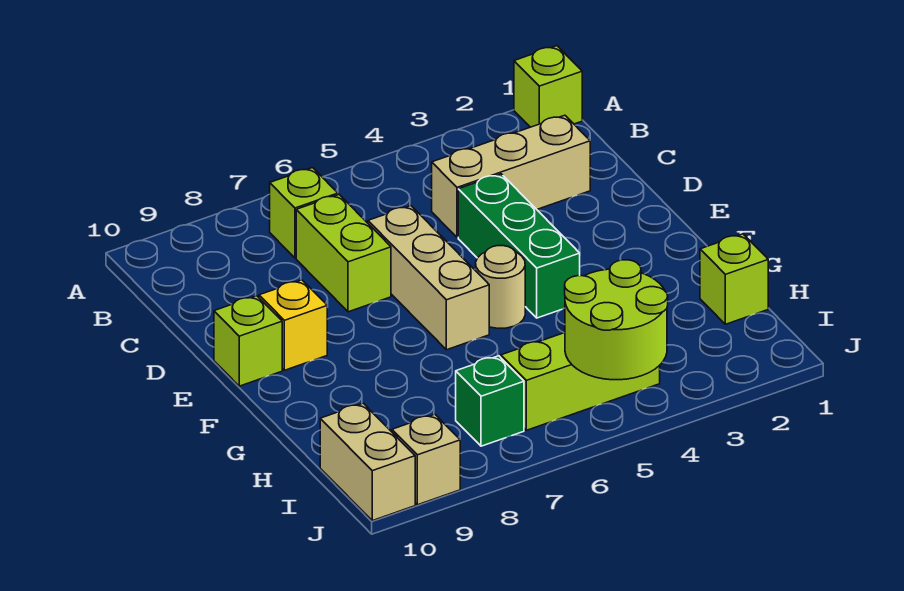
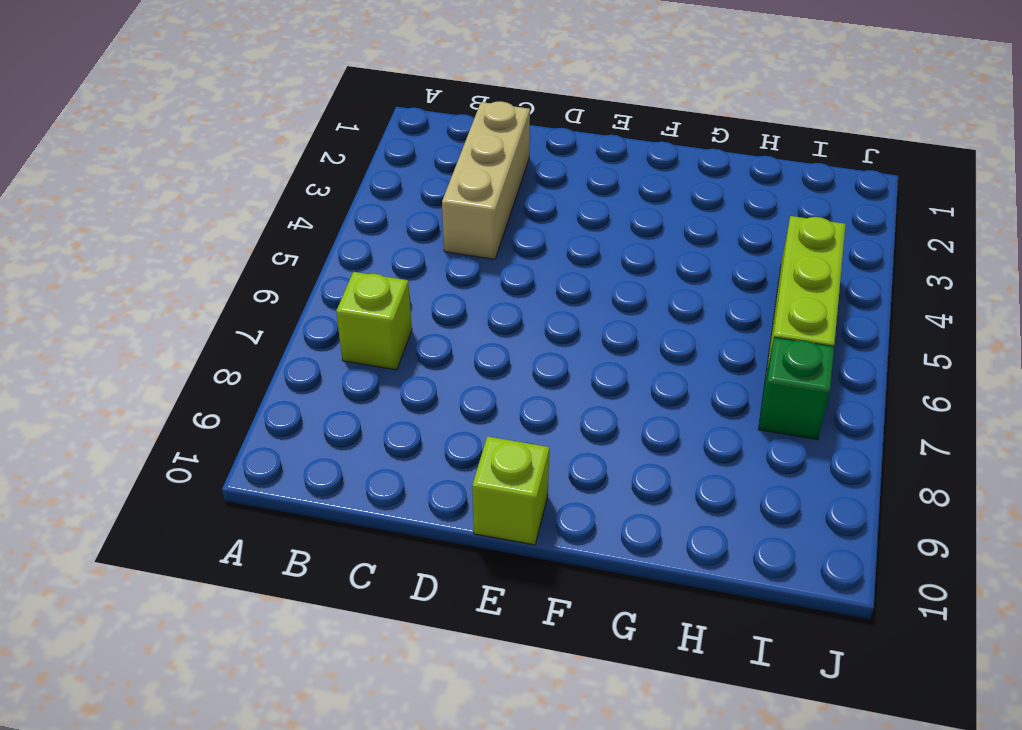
none -> lime brick A1 level 1
none -> lime brick C7:D7 level 1
none -> green brick D4:F4 level 1

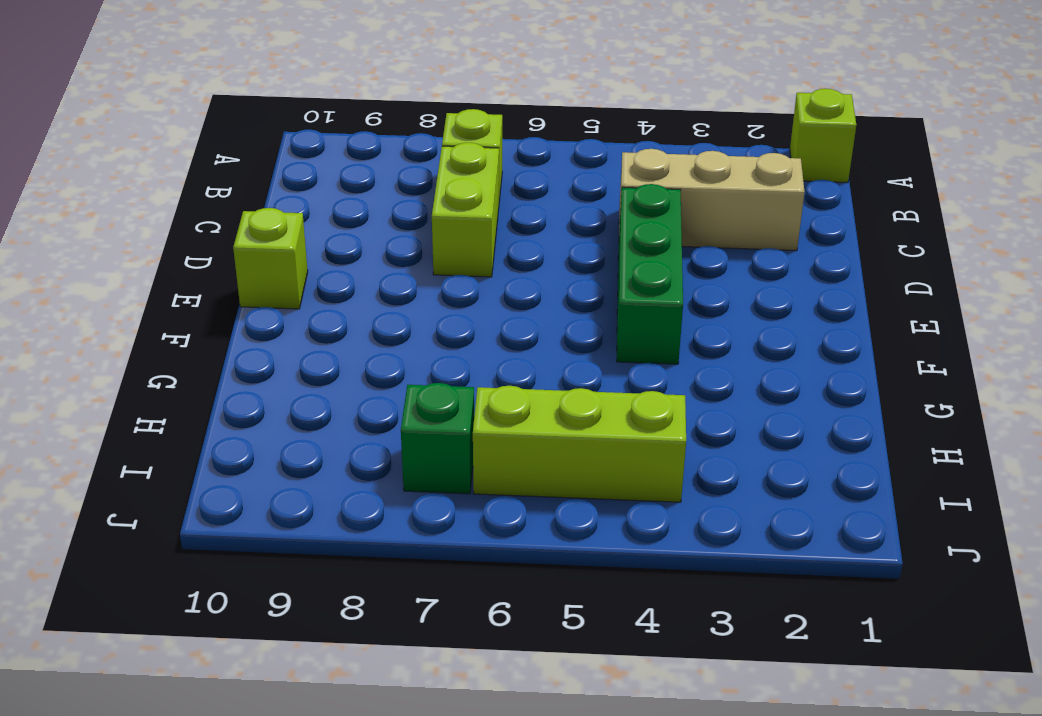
none -> tan brick D6:F6 level 1
none -> yellow brick E9 level 1
none -> tan round brick F5 level 1

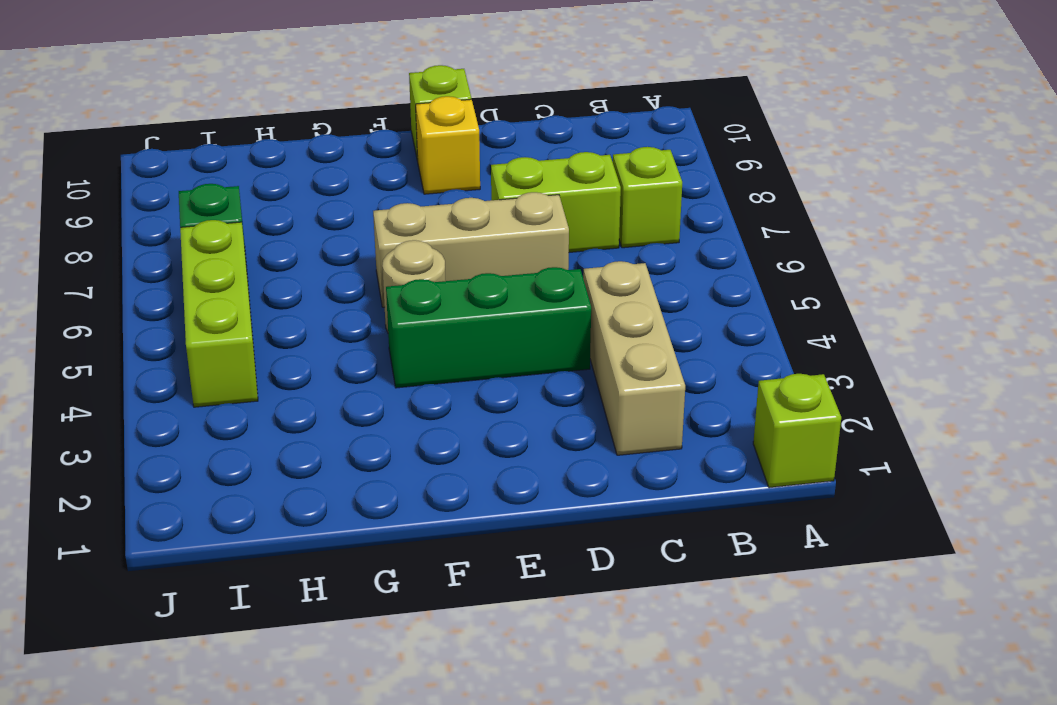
none -> lime brick H1 level 1
none -> tan brick I10:J10 level 1
none -> tan brick J9 level 1

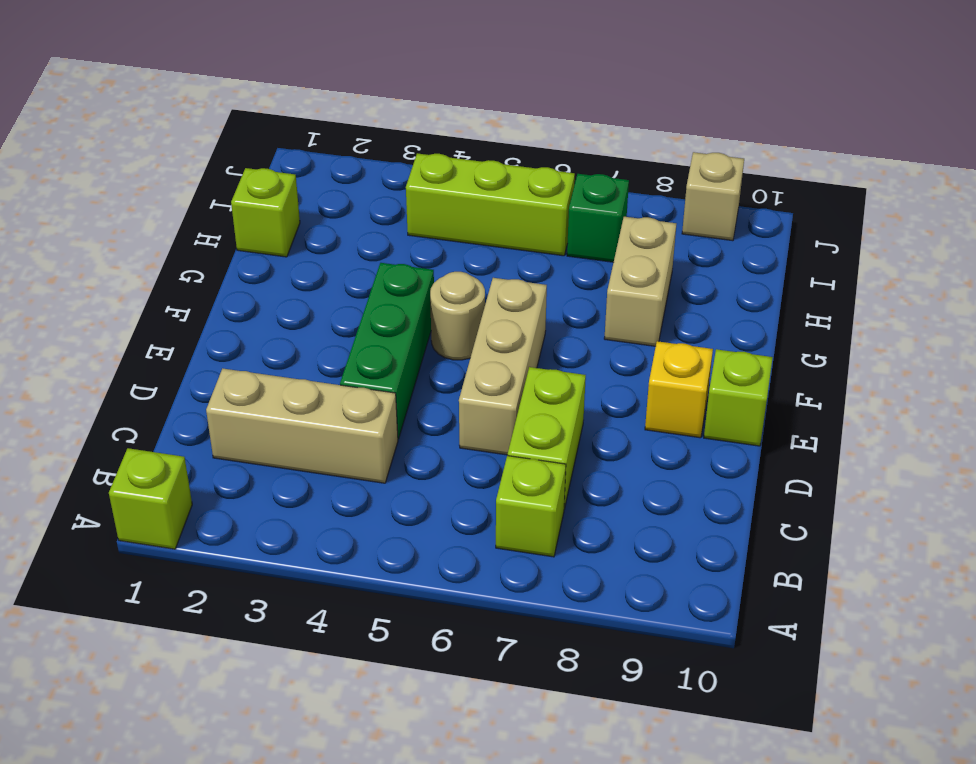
tan brick G8:H8 level 1 -> tan brick I10:J10 level 1
none -> lime round brick I4:J5 level 2

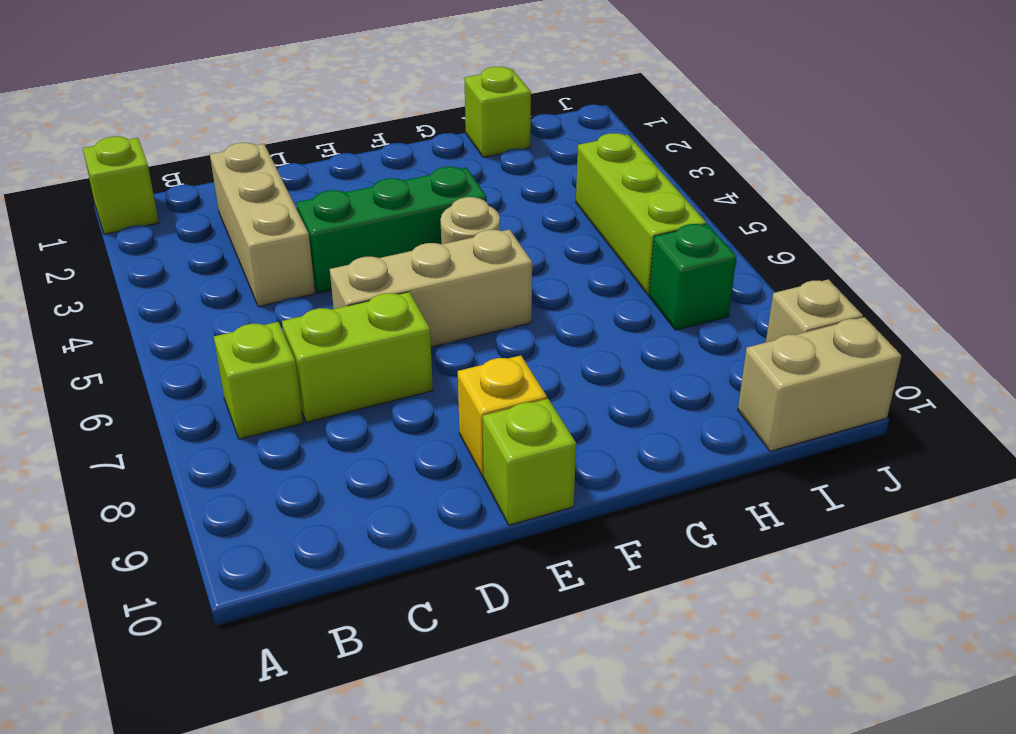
none -> lime round brick I4:J5 level 2

